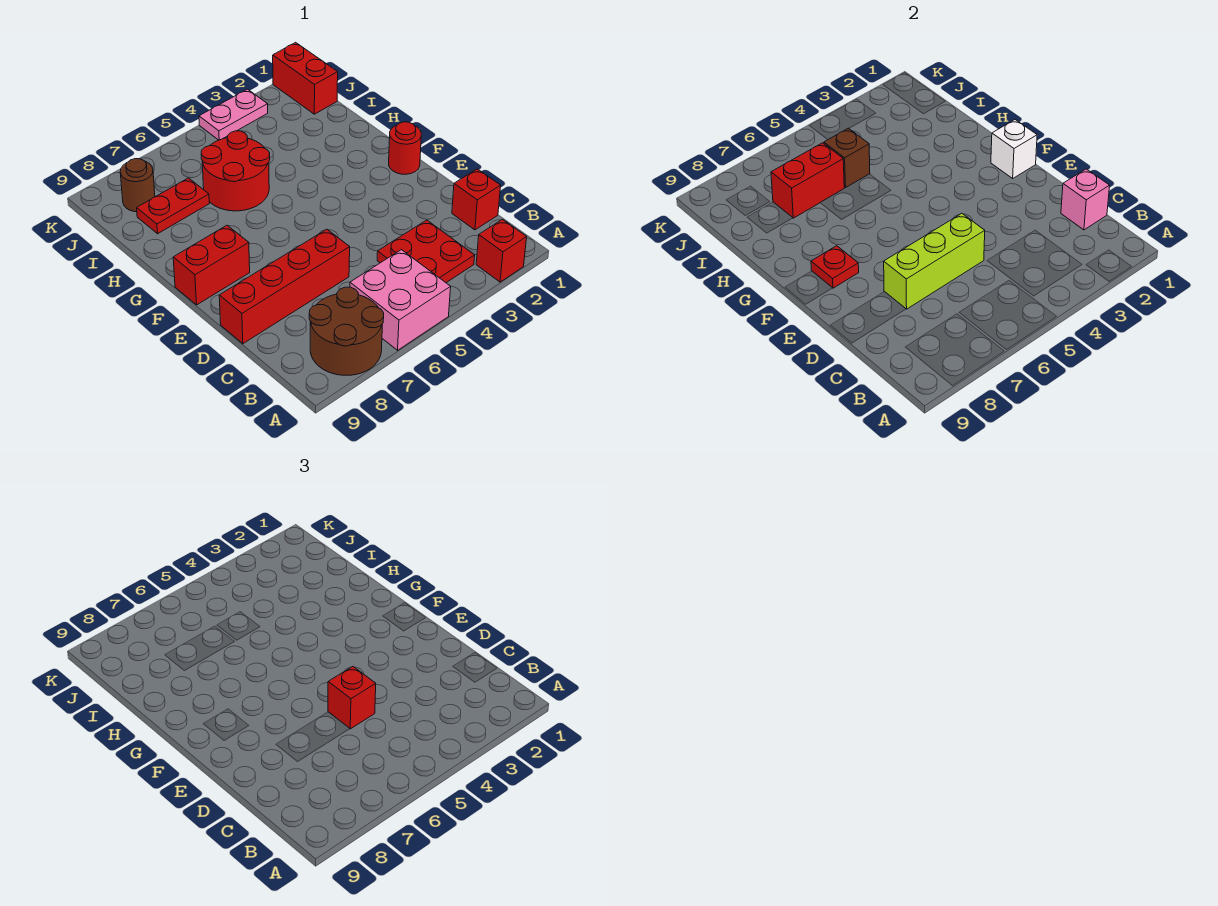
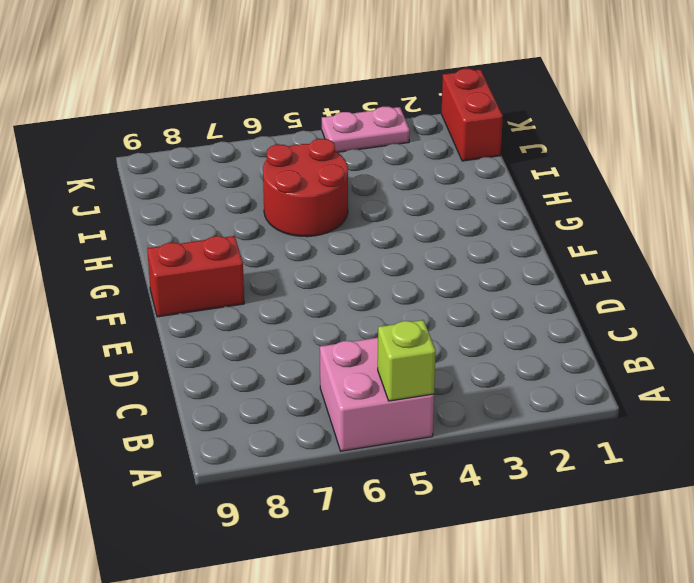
lime brick A5 level 2 -> none
none -> red brick A2 level 1
none -> brown round brick A7:B8 level 1
none -> red plate B3:C4 level 1

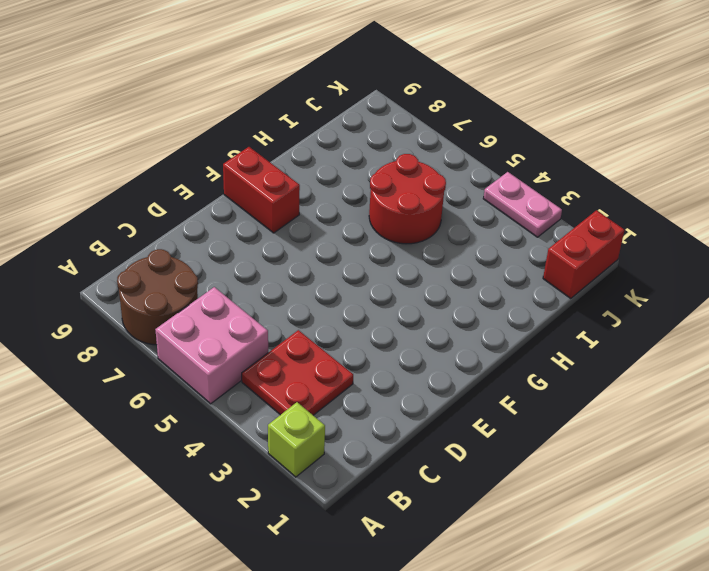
lime brick A2 level 1 -> red brick A2 level 1
none -> red brick C1 level 1
none -> red brick D6:D9 level 1
none -> red round brick F1 level 1

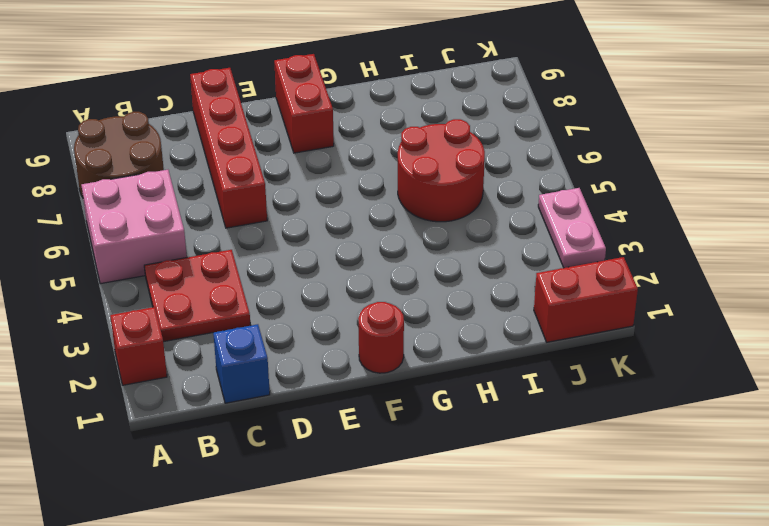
blue brick C1 level 1 -> red brick C1 level 1
none -> red plate I7:I8 level 1
none -> brown round brick J8 level 1
none -> pink brick C1 level 2

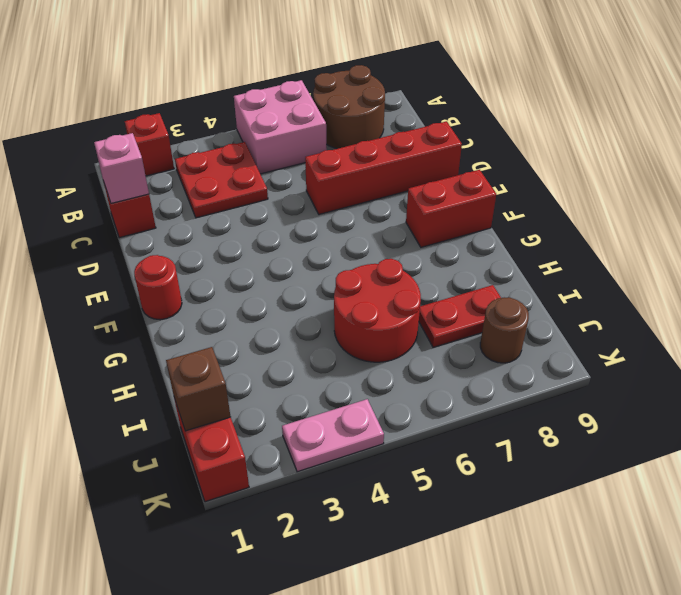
brown brick J1 level 2 -> brown brick I5 level 2
none -> lime brick D5:D7 level 2
none -> white brick F1 level 2
none -> red plate F8 level 2

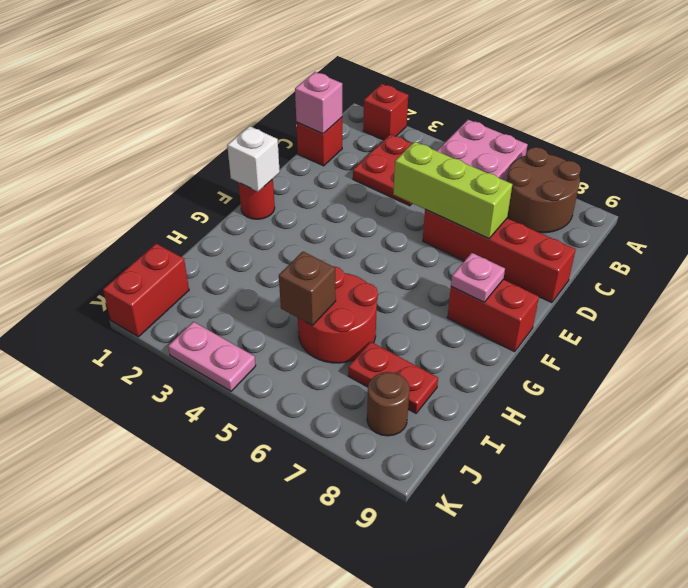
pink plate F8 level 2 -> red plate F8 level 2
none -> red brick I6:I7 level 2
none -> red brick D5 level 3

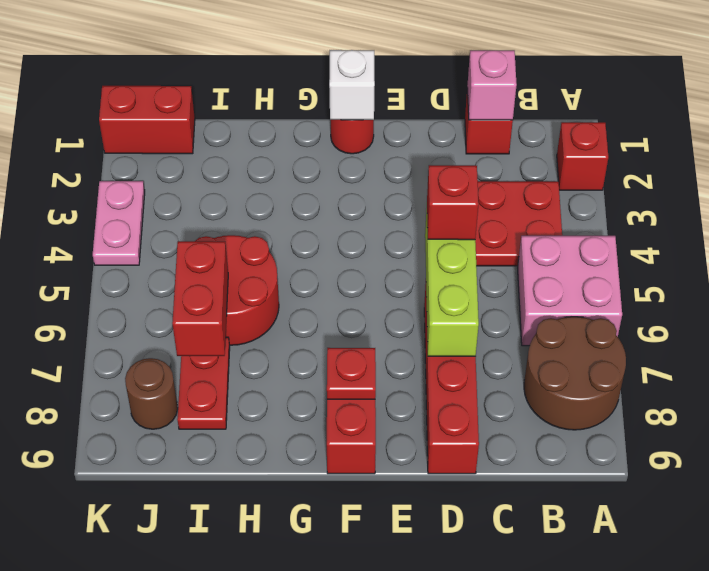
none -> brown brick I5 level 2

